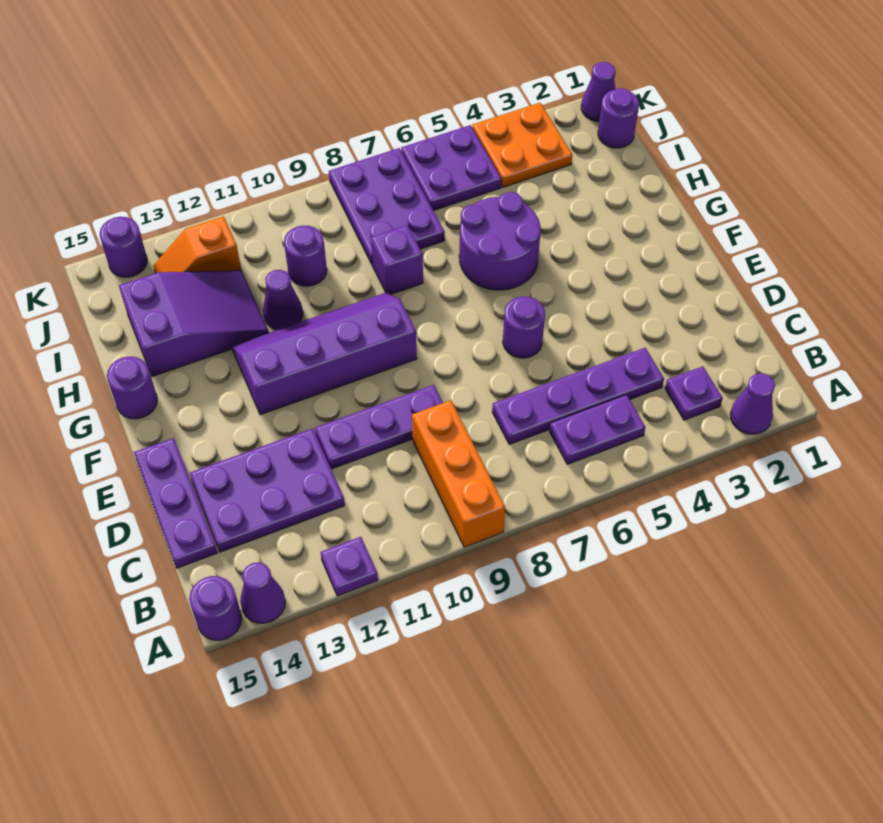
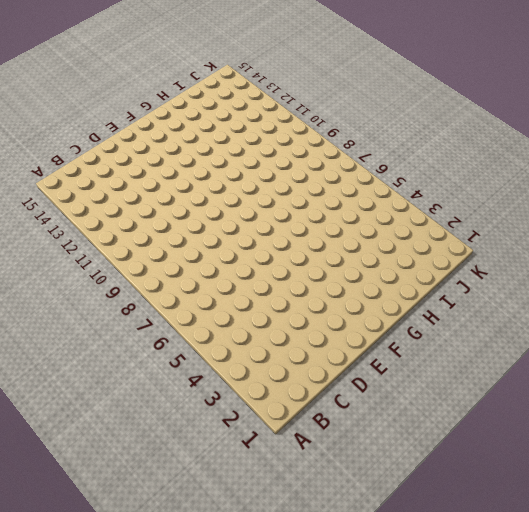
none -> purple cone A2 level 1
none -> orange brick A9:C9 level 1
none -> purple plate A12 level 1

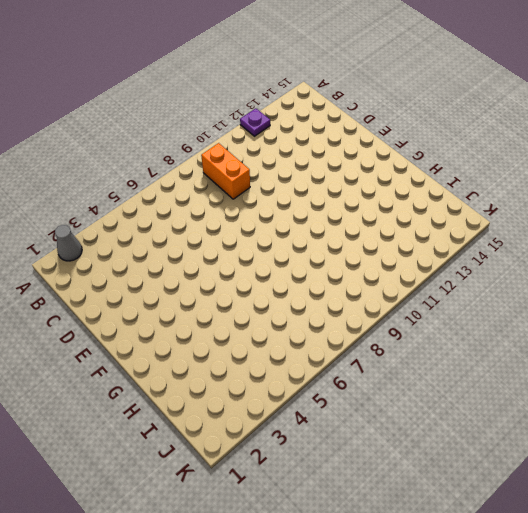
grey cone A2 level 1 -> purple cone A2 level 1
orange brick B9:C9 level 1 -> orange brick A9:C9 level 1
none -> purple cone A14 level 1
none -> purple round brick A15 level 1
none -> purple plate B3 level 1

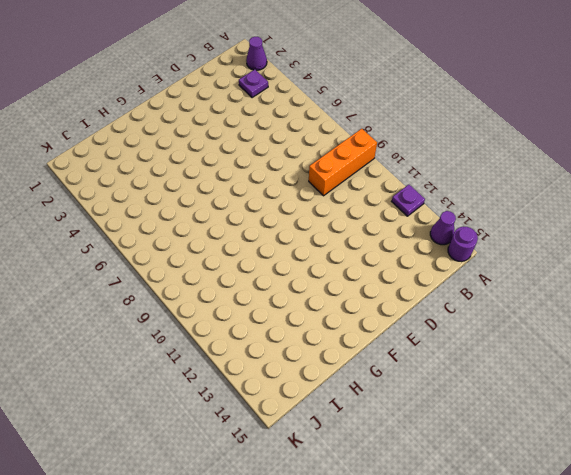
none -> purple plate B5:B6 level 1
none -> purple plate C4:C7 level 1
none -> purple plate C12:D14 level 1

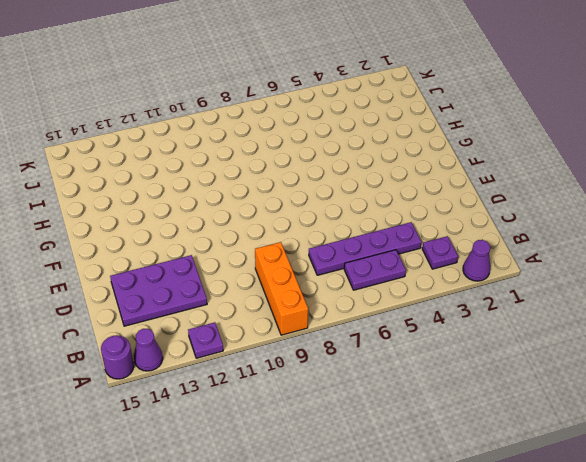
none -> purple plate C15:E15 level 1
none -> purple plate D9:D11 level 1
none -> purple round brick E6 level 1

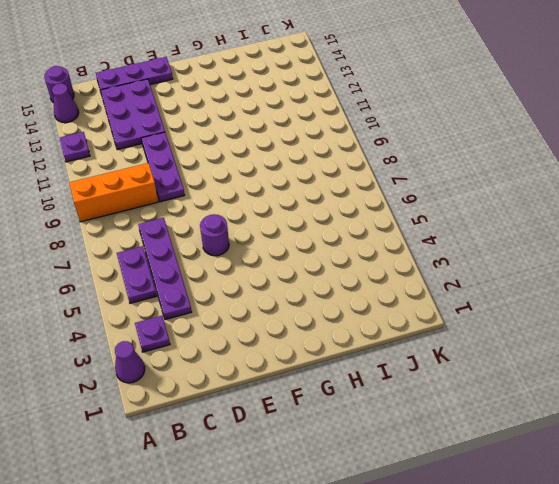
none -> purple slope F9:G12 level 1 top F
none -> purple round brick G5:H6 level 1
none -> purple round brick G15 level 1

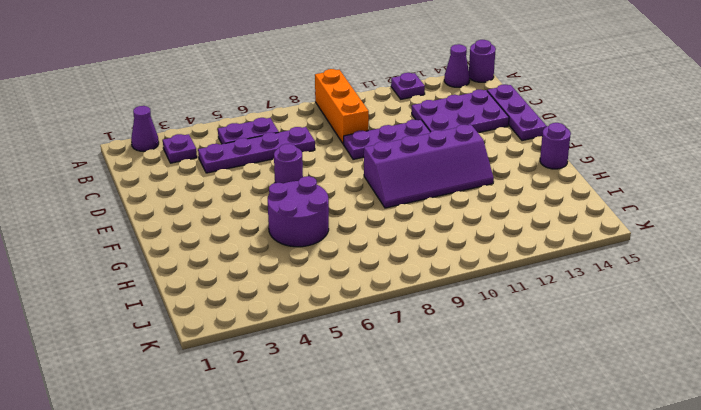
none -> purple brick H8 level 1
none -> purple cone H11 level 1
none -> purple slope H12:I14 level 1 top 14

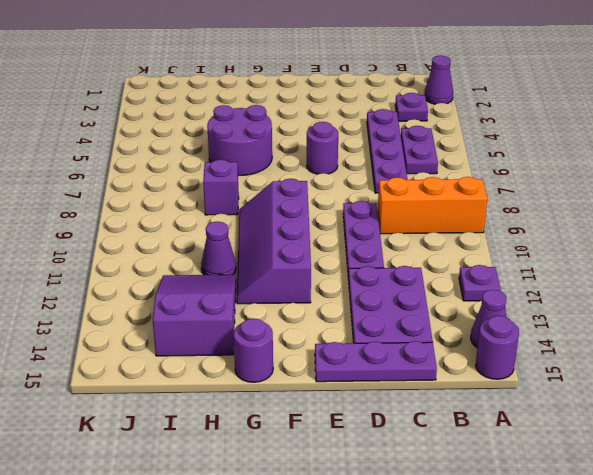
none -> purple plate I7:K8 level 1
none -> purple round brick I10 level 1
none -> purple round brick J1 level 1

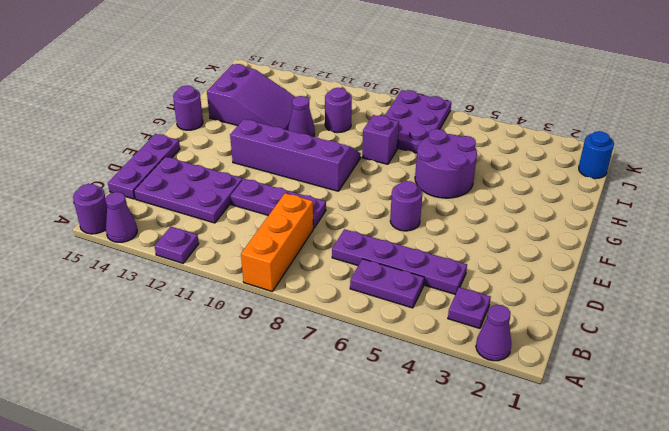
blue round brick J1 level 1 -> purple round brick J1 level 1
none -> orange plate J3:K4 level 1
none -> purple plate J5:K6 level 1
none -> orange slope J12:J13 level 1 top 12

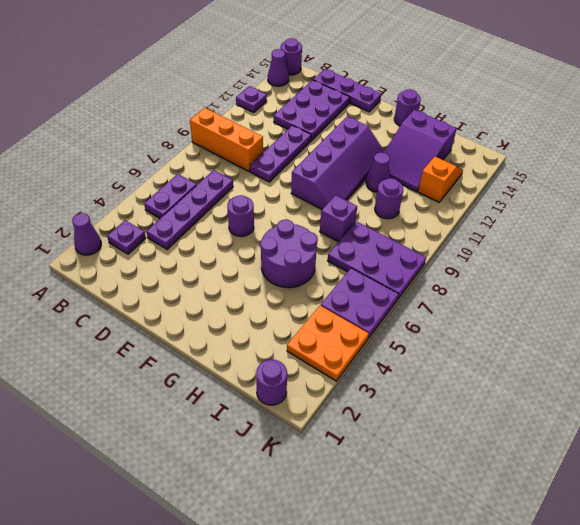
none -> purple cone K1 level 1
none -> purple round brick K14 level 1

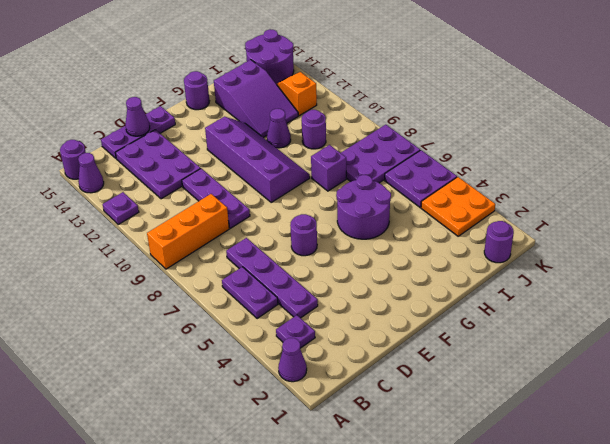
purple cone D15 level 2 -> purple cone K1 level 1
purple round brick J14:K15 level 1 -> purple round brick K14 level 1

